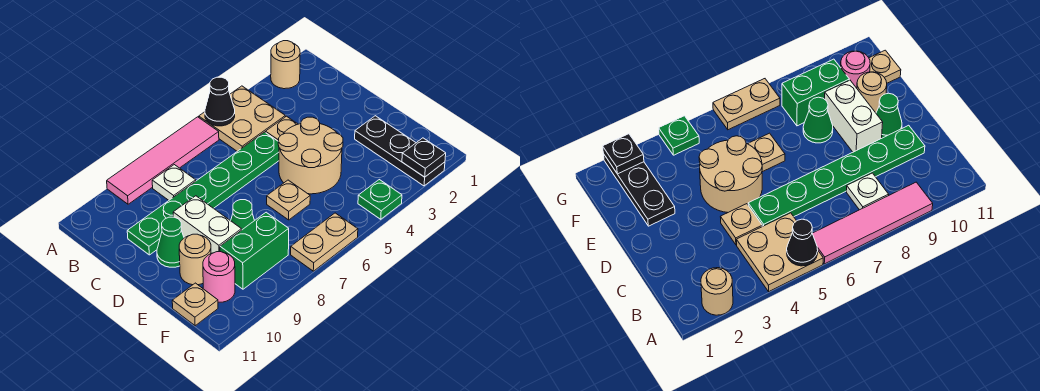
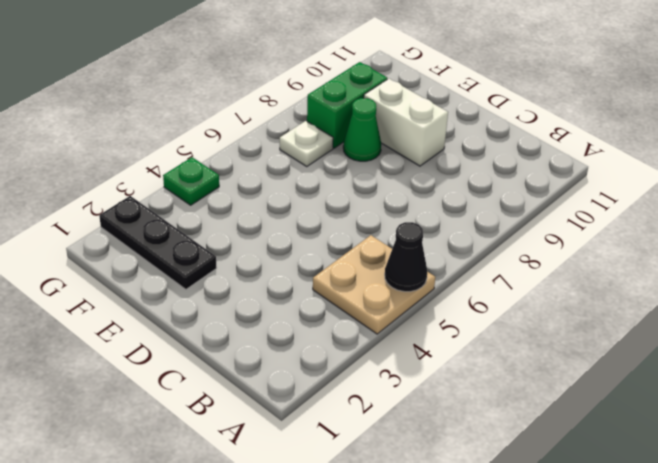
white plate F7 level 1 -> white plate B8 level 1
none -> tan round brick A2 level 1
none -> pink tile A6:A9 level 1
none -> tan plate C4 level 1

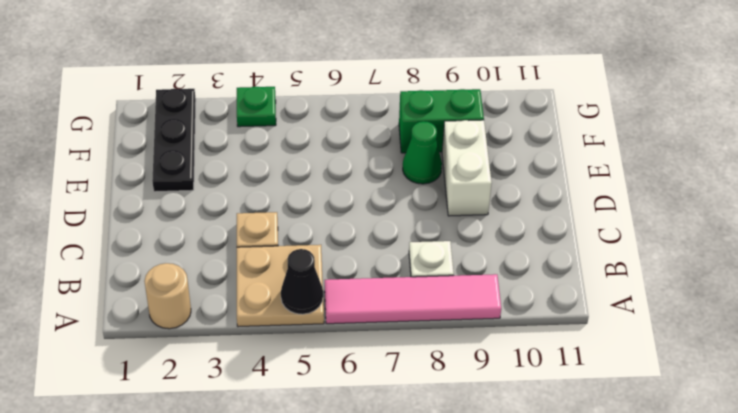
none -> green plate C5:C10 level 1
none -> tan round brick D4:E5 level 1
none -> green cone D10 level 1

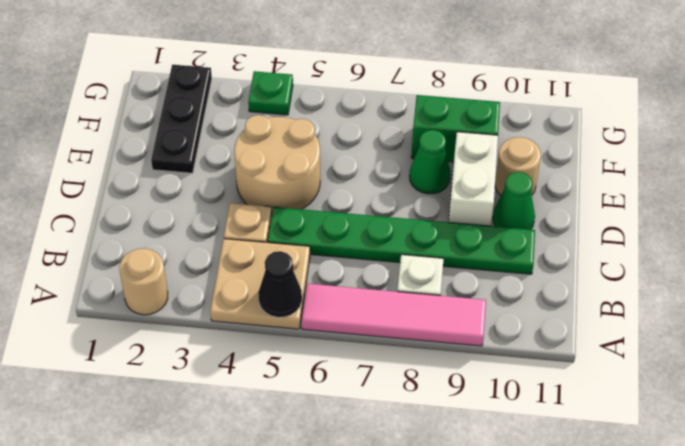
none -> tan plate E6 level 1
none -> pink round brick F10 level 1
none -> tan plate F11 level 1

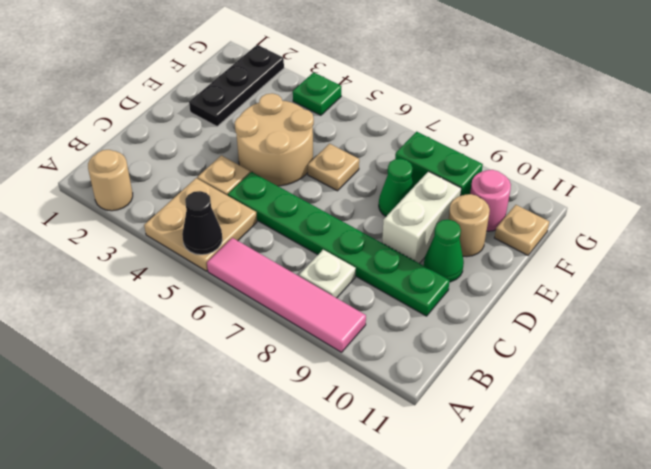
none -> tan plate G6:G7 level 1
none -> black plate G2 level 2

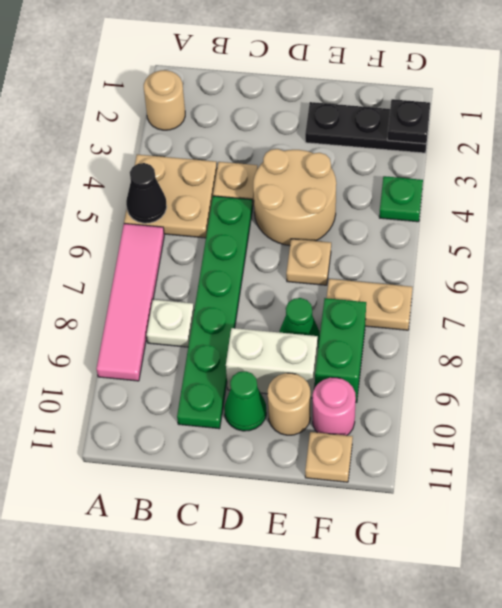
tan plate F7:G7 level 1 -> tan plate G6:G7 level 1

